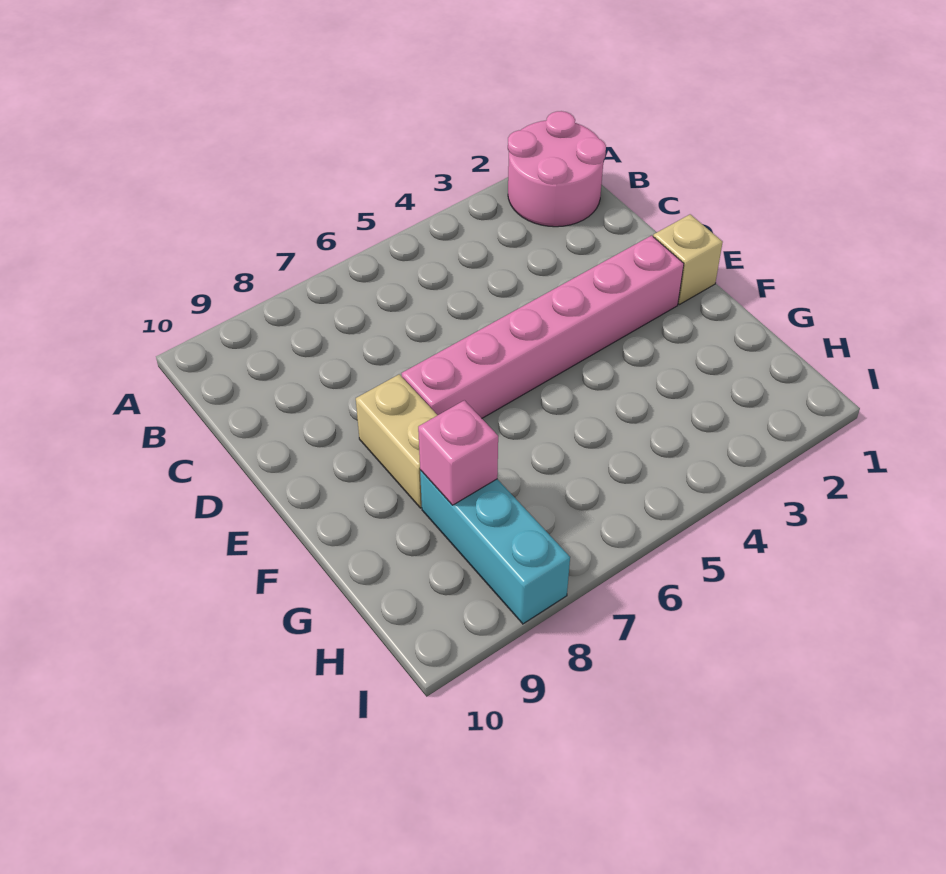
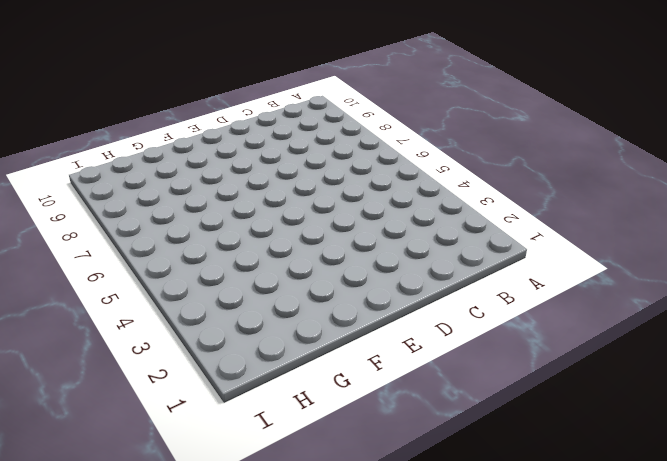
none -> pink round brick A1:B2 level 1
none -> tan brick E1 level 1

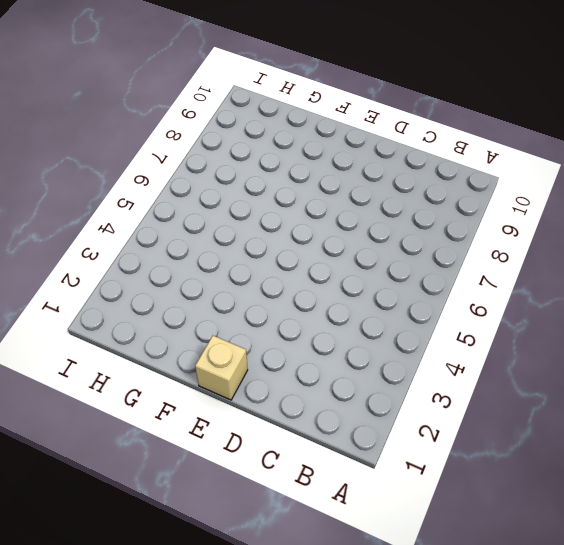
none -> pink round brick A1:B2 level 1
none -> pink brick E2:E7 level 1

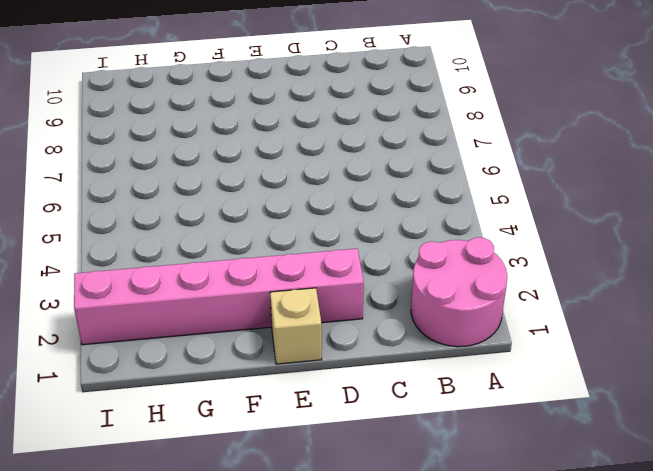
pink brick D2:I2 level 1 -> pink brick E2:E7 level 1
none -> tan brick E8:F8 level 1
none -> cyan brick G8:I8 level 1

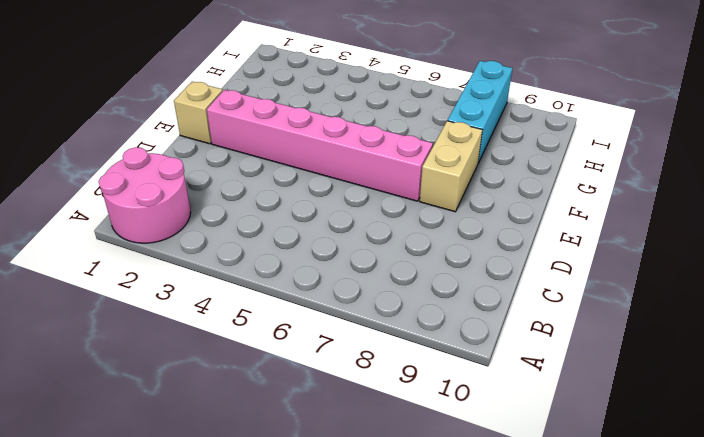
none -> pink brick G8 level 2

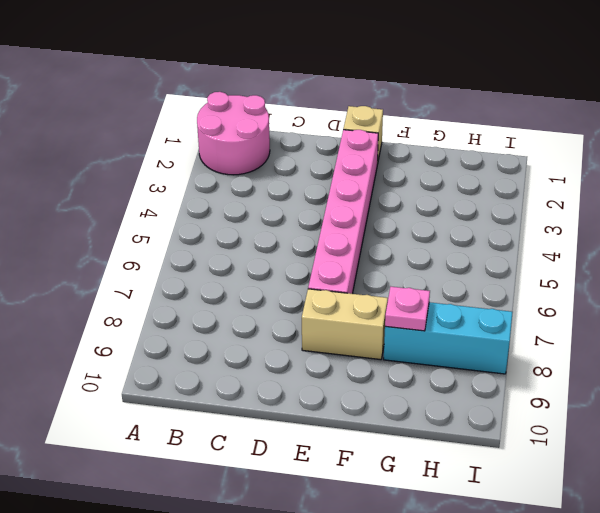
pink plate G8 level 2 -> pink brick G8 level 2

